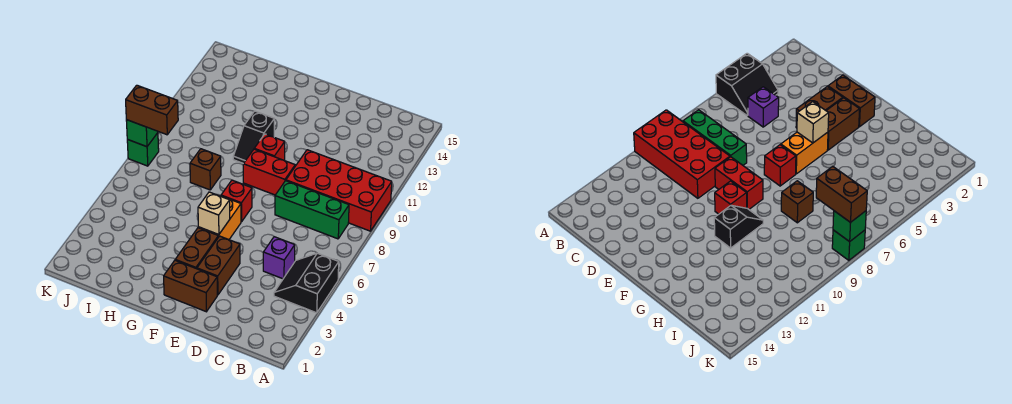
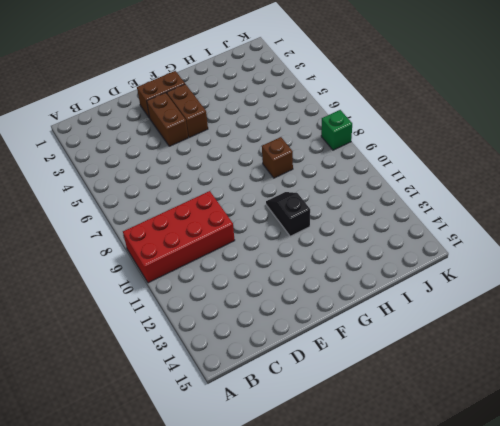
none -> black slope A4:B5 level 1 top A
none -> green brick B8:D8 level 1
none -> purple brick C5 level 1

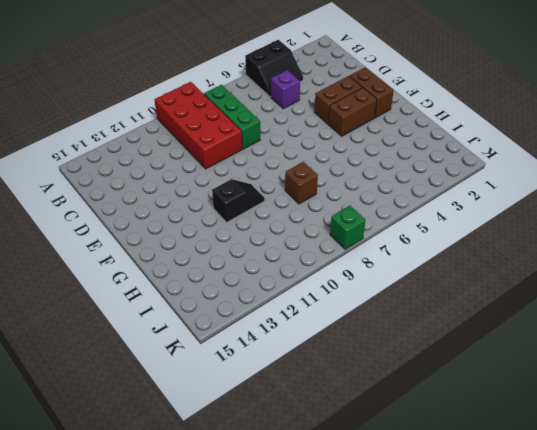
none -> red brick E9:F9 level 1
none -> orange brick F5:F6 level 1
none -> red brick F7 level 1

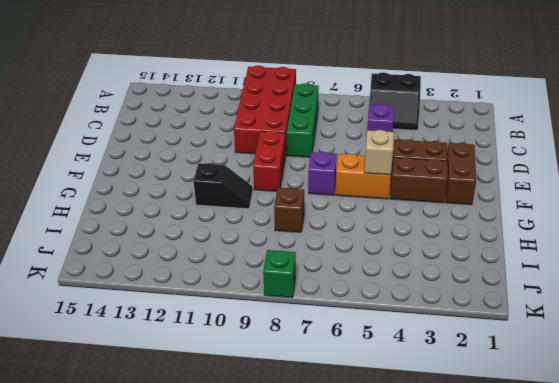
purple brick F7 level 1 -> red brick F7 level 1
none -> red brick F10 level 1
none -> green brick K8 level 2
none -> brown brick J8:K8 level 3

